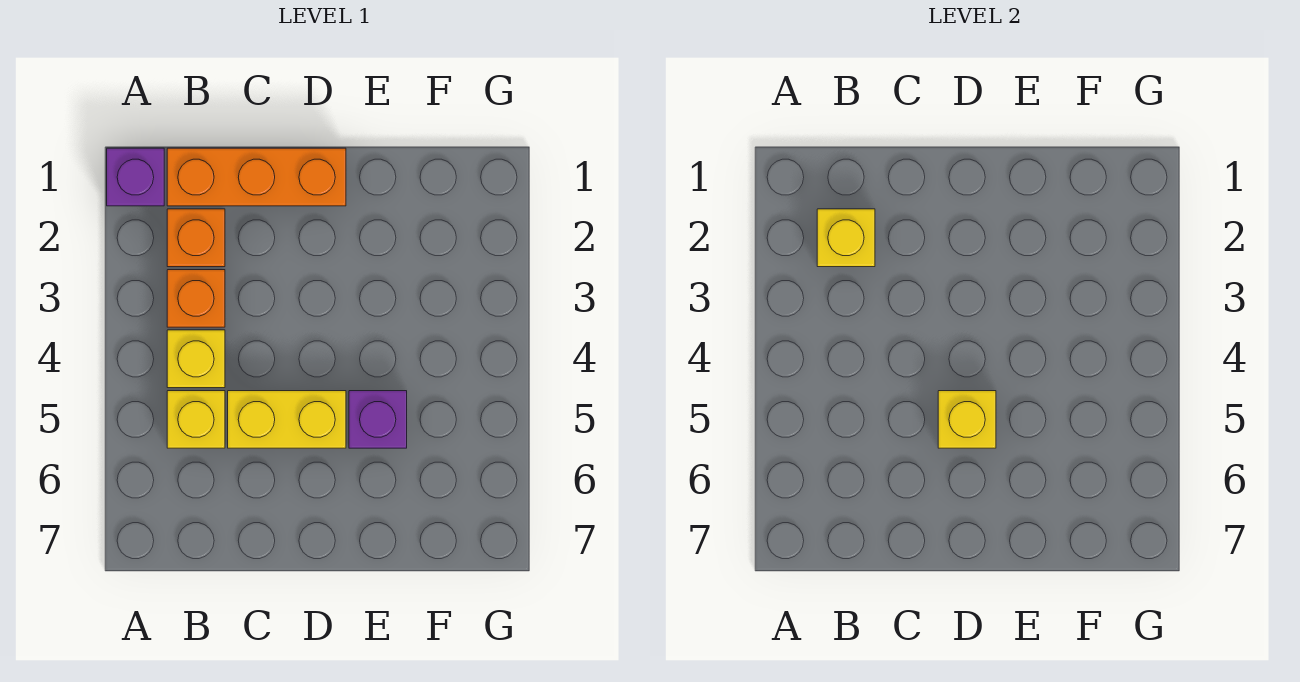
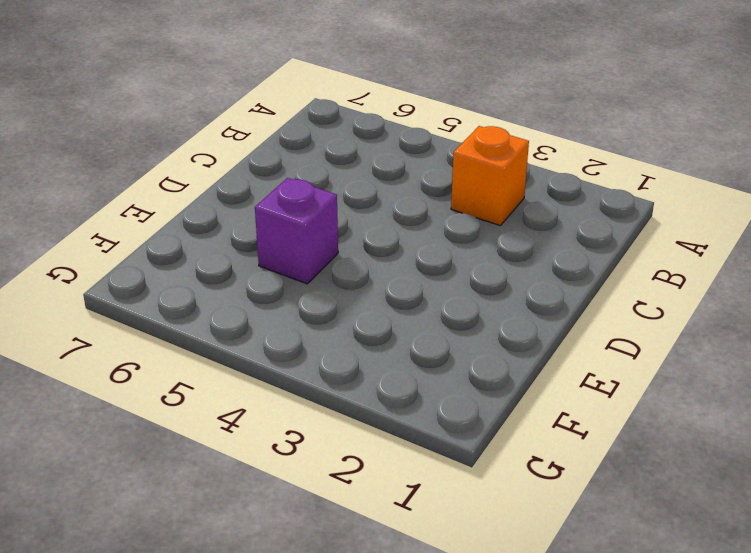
none -> purple brick A1 level 1
none -> orange brick B1:D1 level 1

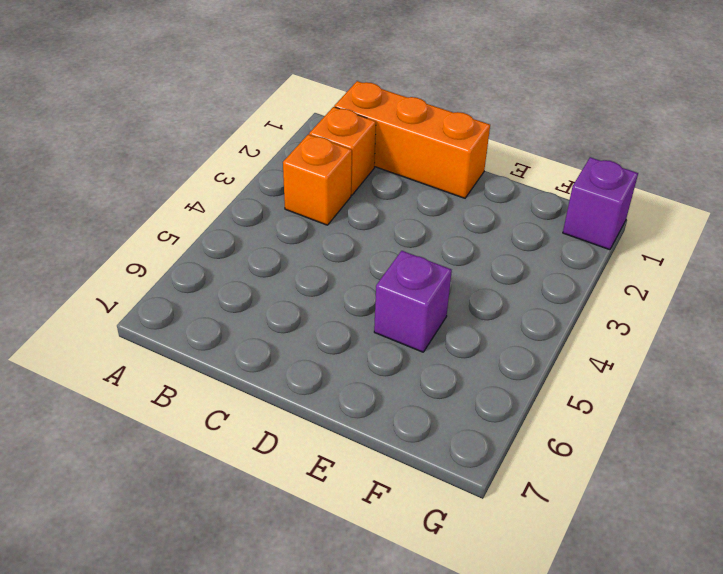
purple brick G1 level 1 -> purple brick A1 level 1
none -> yellow brick B4 level 1
none -> yellow brick B5 level 1

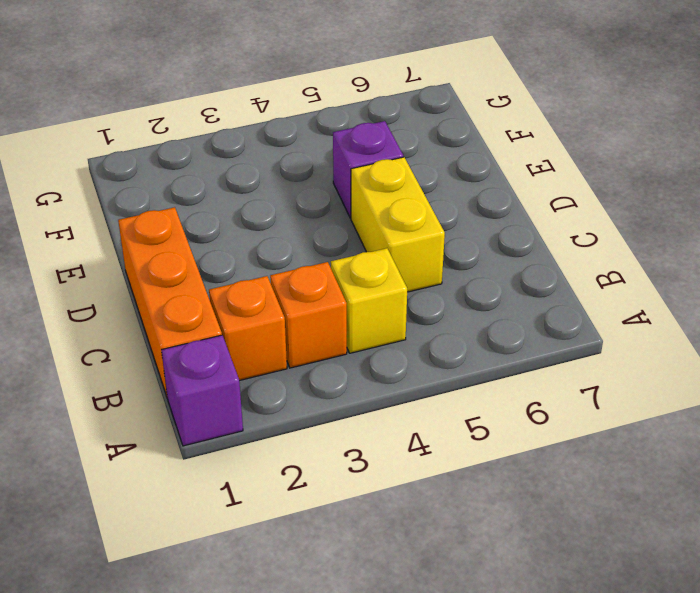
none -> yellow brick B5 level 1
none -> yellow brick B2 level 2

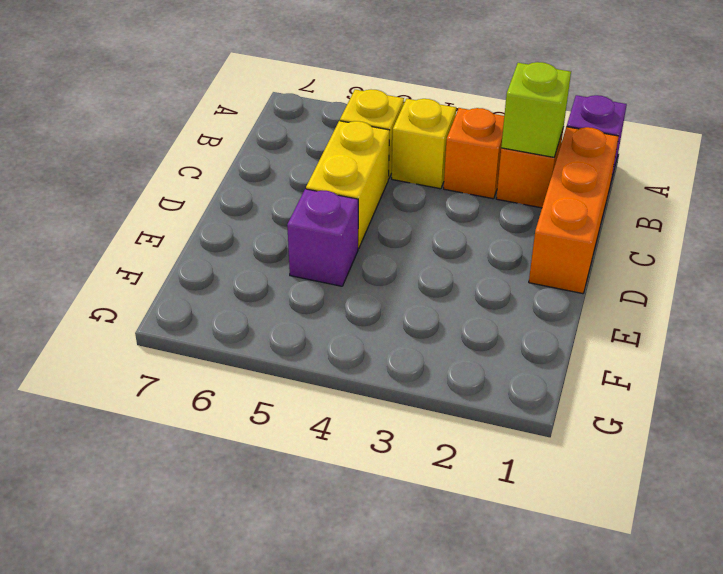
lime brick B2 level 2 -> yellow brick B2 level 2
none -> yellow brick D5 level 2

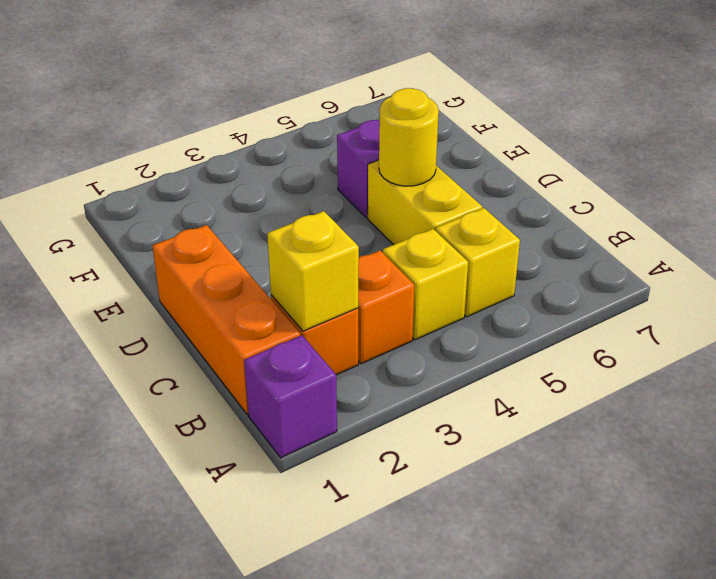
yellow round brick D5 level 2 -> yellow brick D5 level 2

